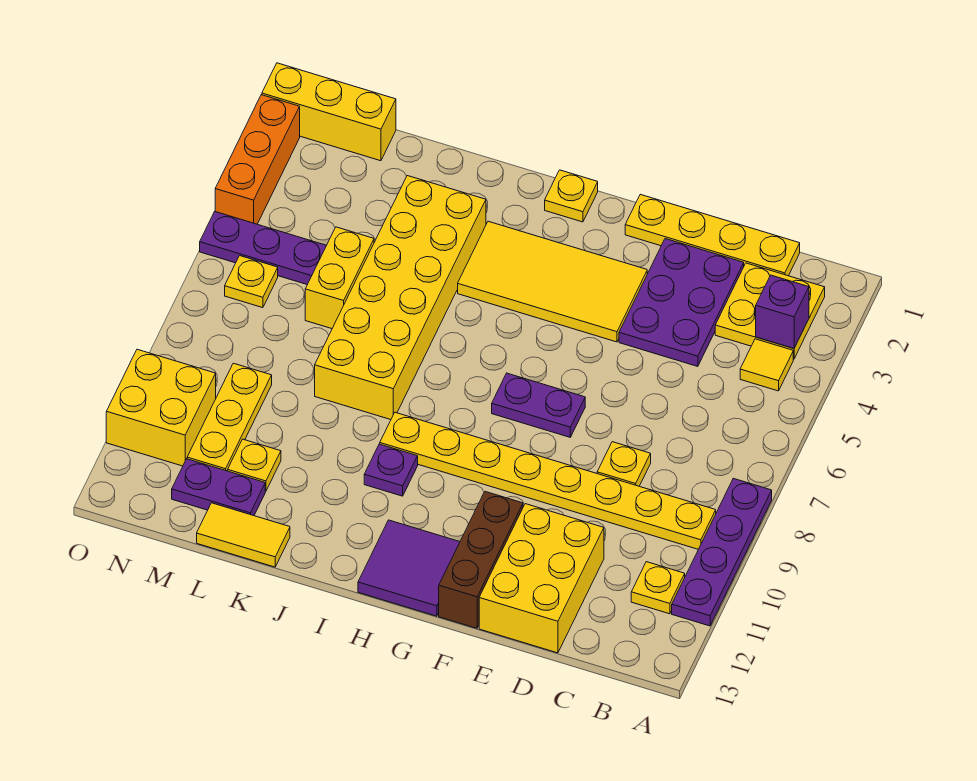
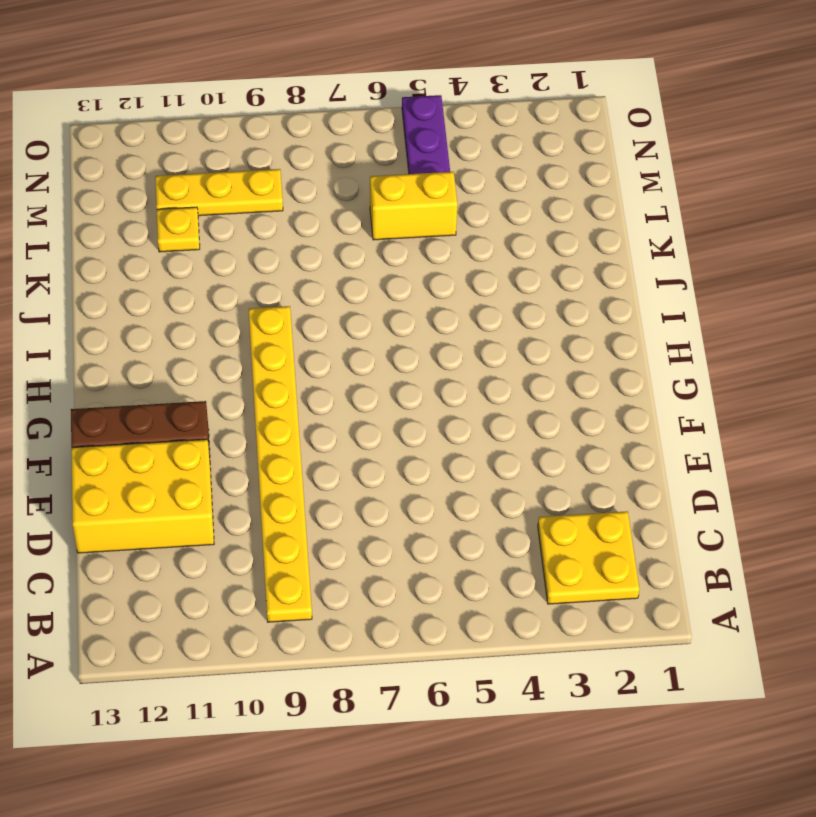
none -> purple plate A8:A11 level 1
none -> yellow tile B4 level 1
none -> yellow plate B11 level 1

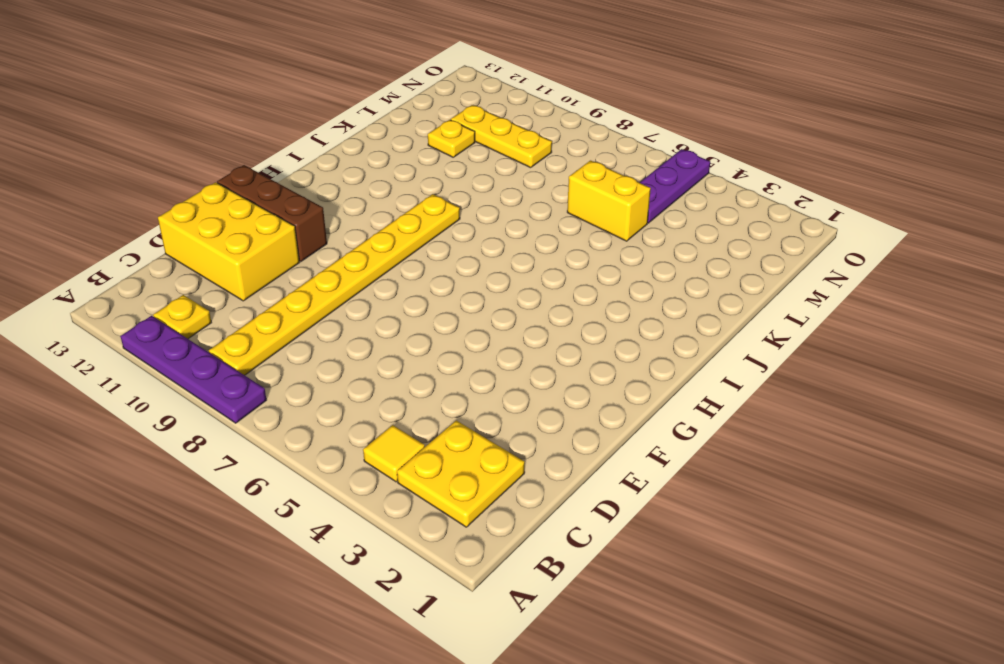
none -> yellow plate C1:F1 level 1
none -> purple plate D2:E4 level 1
none -> yellow plate D8 level 1

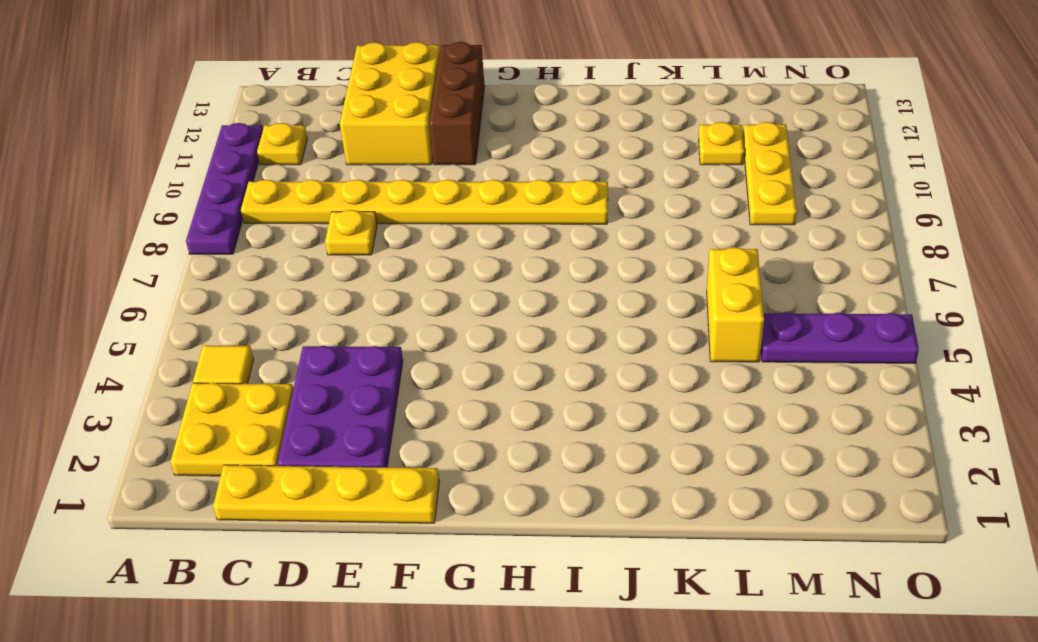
none -> yellow tile F3:I4 level 1
none -> purple plate F7:G7 level 1
none -> purple tile G12:H13 level 1

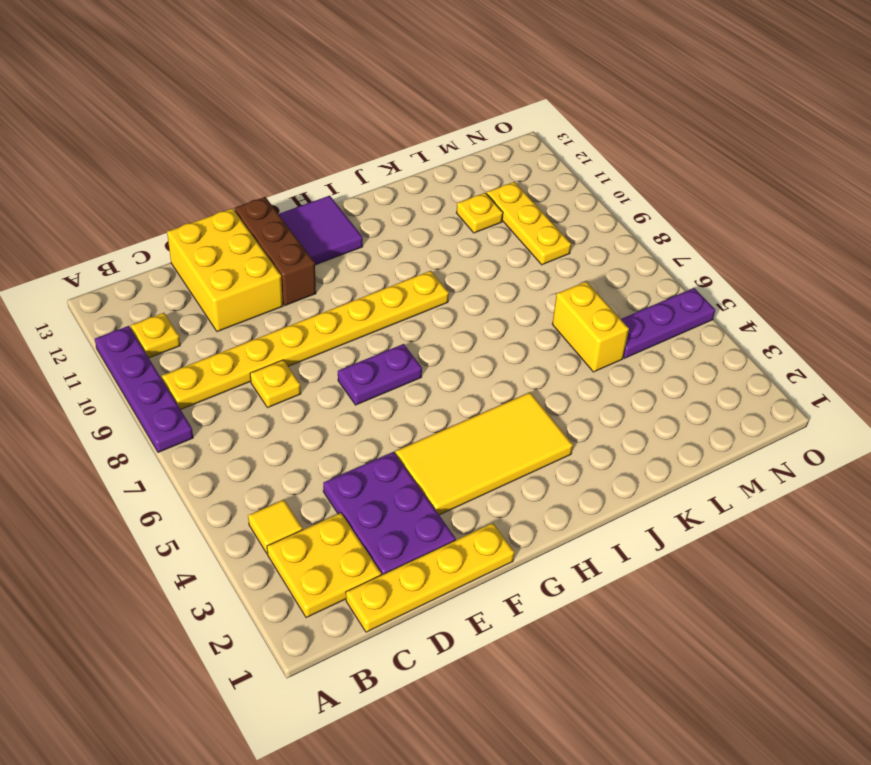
none -> yellow plate H1 level 1
none -> purple plate I10 level 1
none -> yellow brick J3:K8 level 1

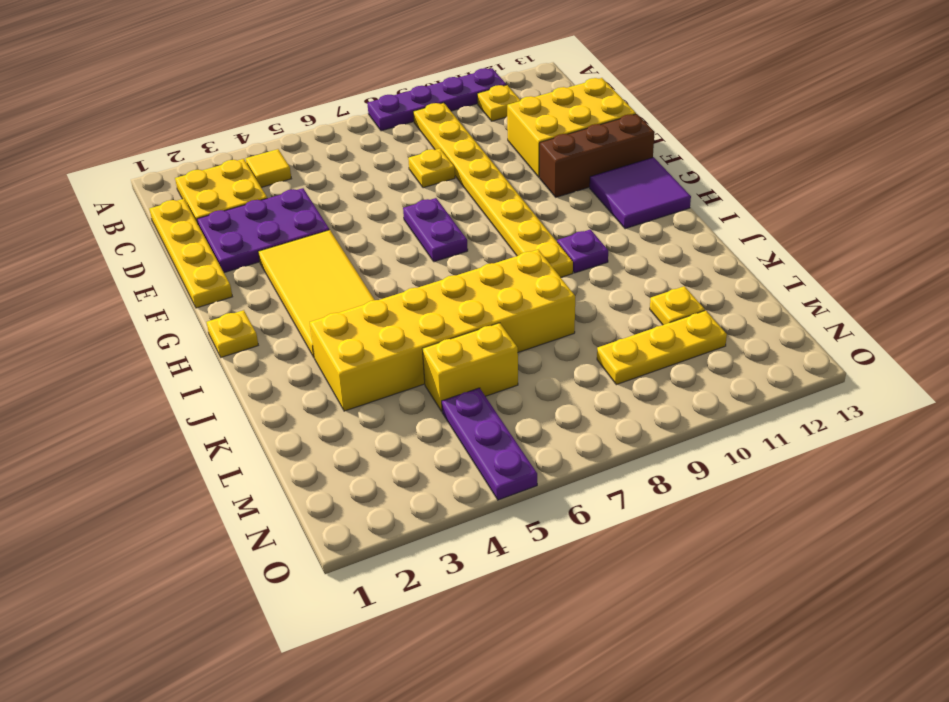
none -> yellow tile K13:L13 level 1
none -> purple plate L12:M12 level 1
none -> yellow brick M1:O1 level 1

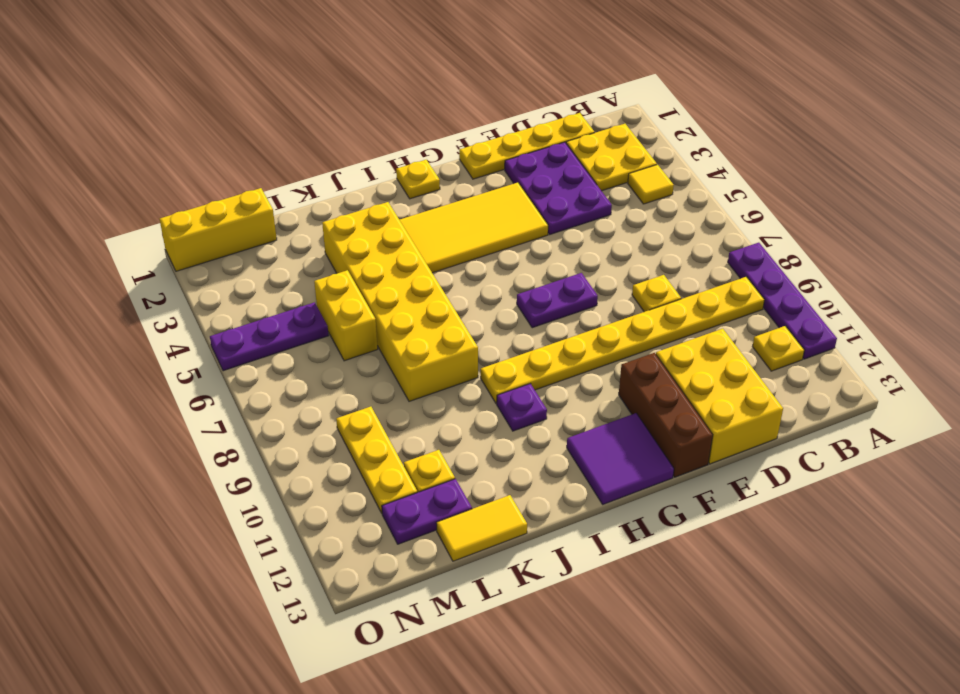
none -> yellow plate N6 level 1
none -> yellow brick N10:O11 level 1
none -> orange brick O2:O4 level 1

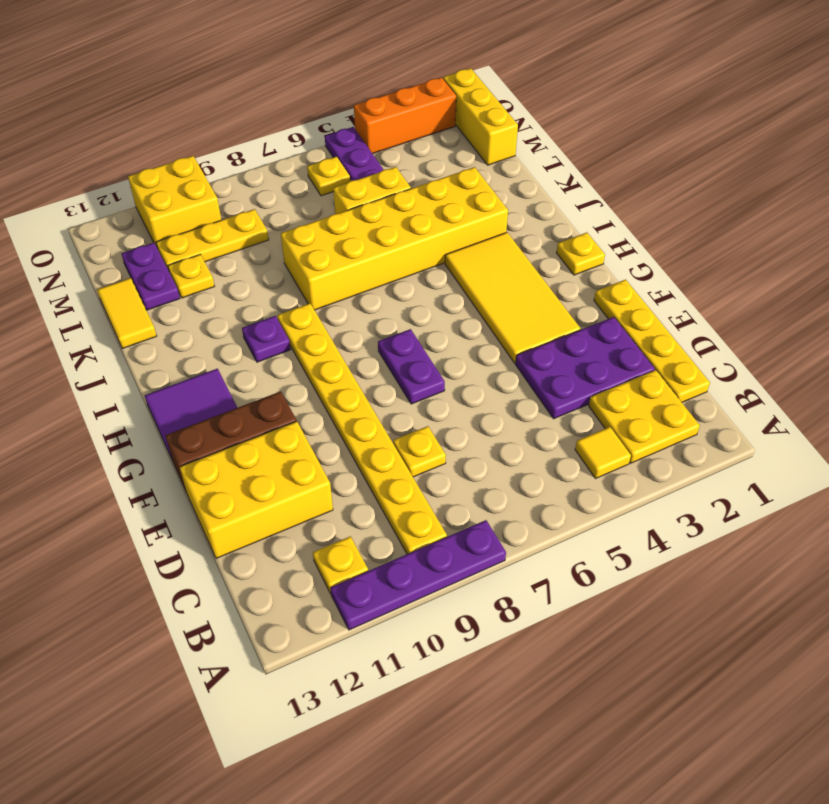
none -> purple brick B3 level 2

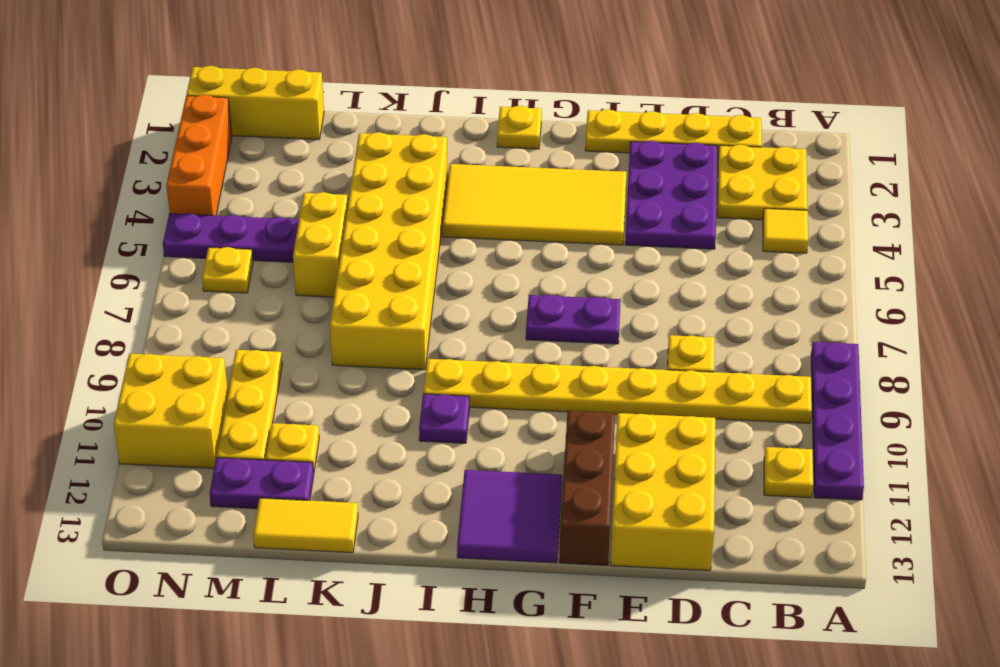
none -> purple brick B3 level 2

